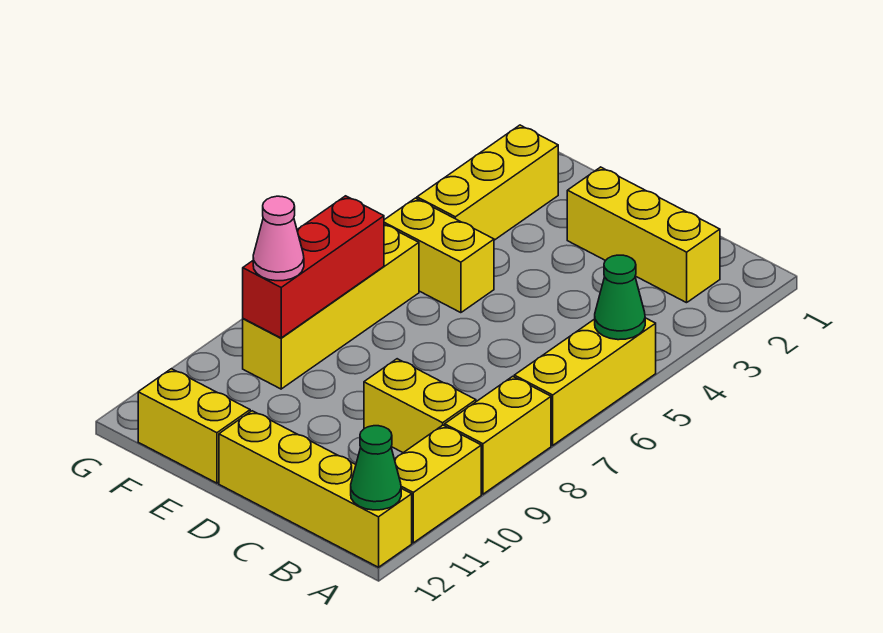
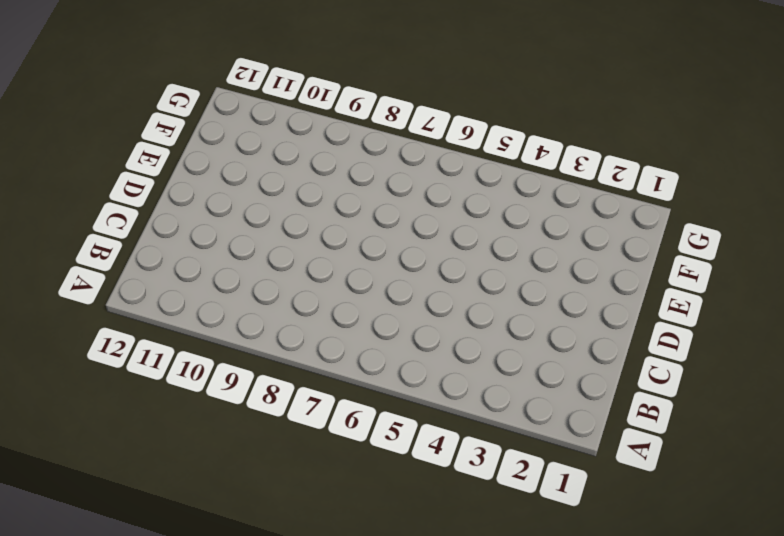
none -> yellow brick A5:A7 level 1
none -> yellow brick A8:A9 level 1
none -> yellow brick A10:A11 level 1

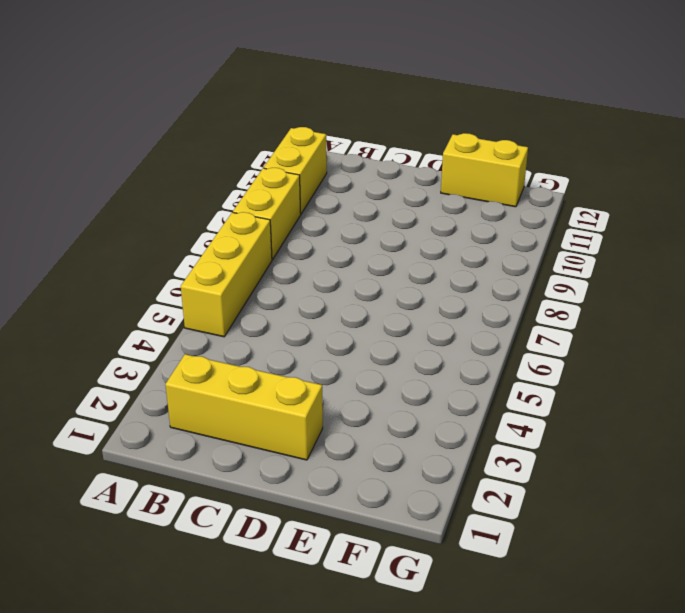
none -> yellow brick A12:D12 level 1
none -> yellow brick B9:C9 level 1
none -> yellow brick E5:F5 level 1

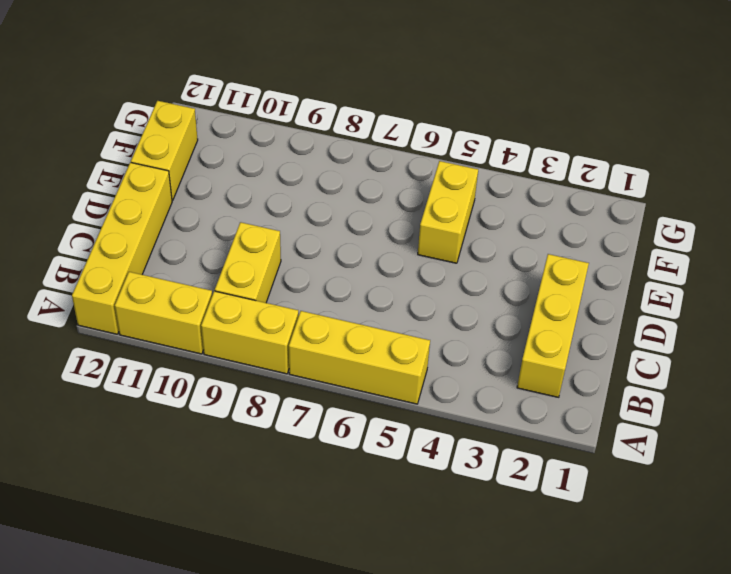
none -> yellow brick F2:F4 level 1
none -> yellow brick F6:F9 level 1
none -> green cone A5 level 2

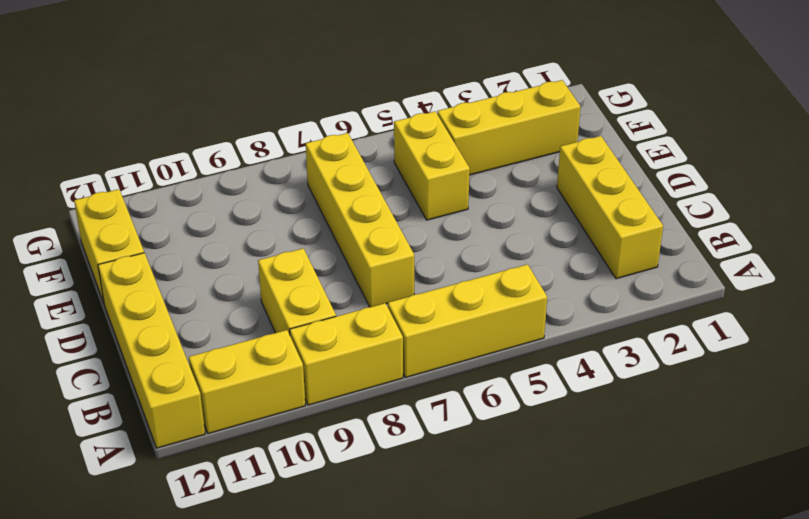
yellow brick C7:F7 level 1 -> yellow brick F6:F9 level 1
none -> green cone A5 level 2
none -> green cone A12 level 2
none -> red brick F7:F9 level 2

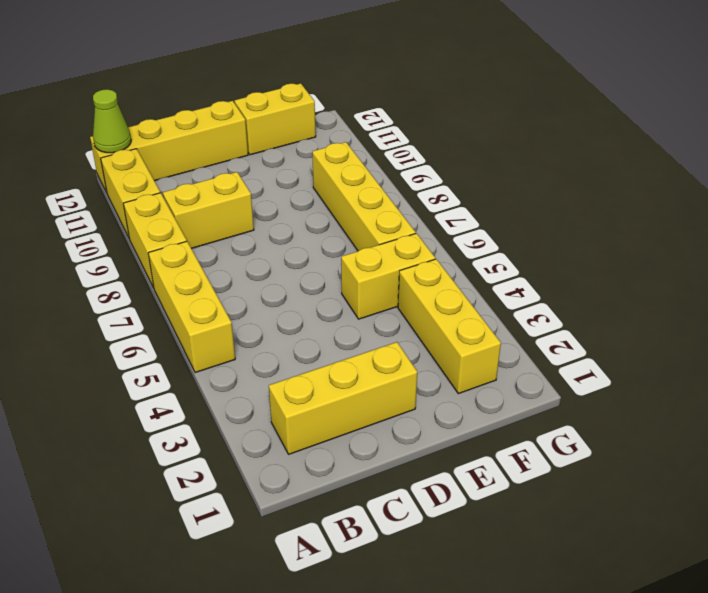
lime cone A12 level 2 -> green cone A12 level 2
none -> green cone A5 level 2
none -> red brick F7:F9 level 2
none -> pink cone F9 level 3

